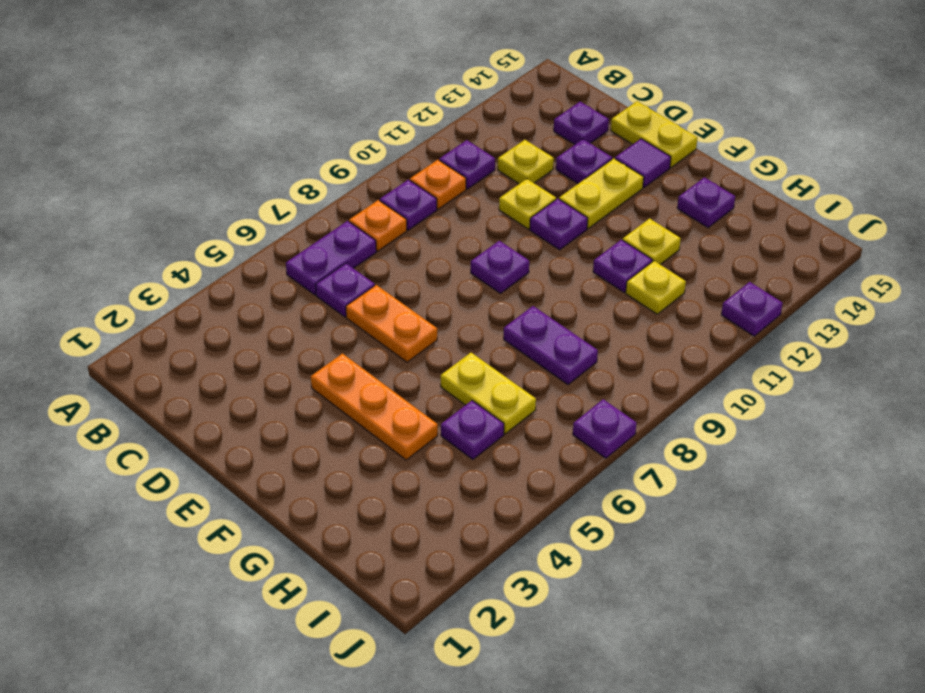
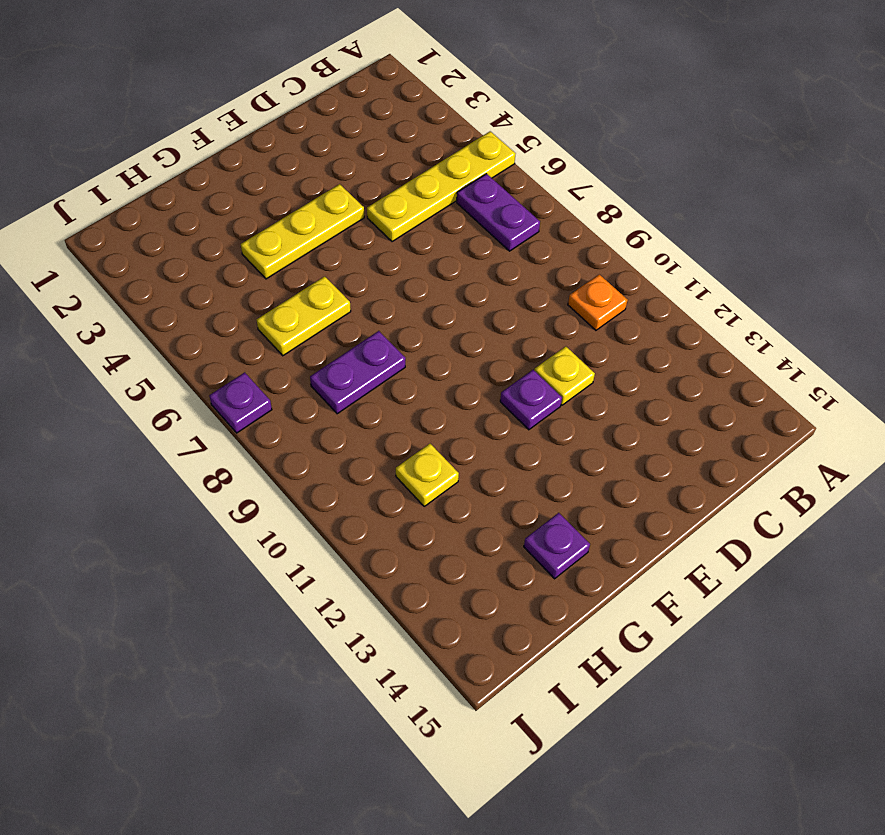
yellow plate A5:D5 level 1 -> none
yellow plate E4:G4 level 1 -> orange plate E4:G4 level 1
none -> orange plate B8 level 1
none -> purple plate B9 level 1
none -> purple plate B11 level 1

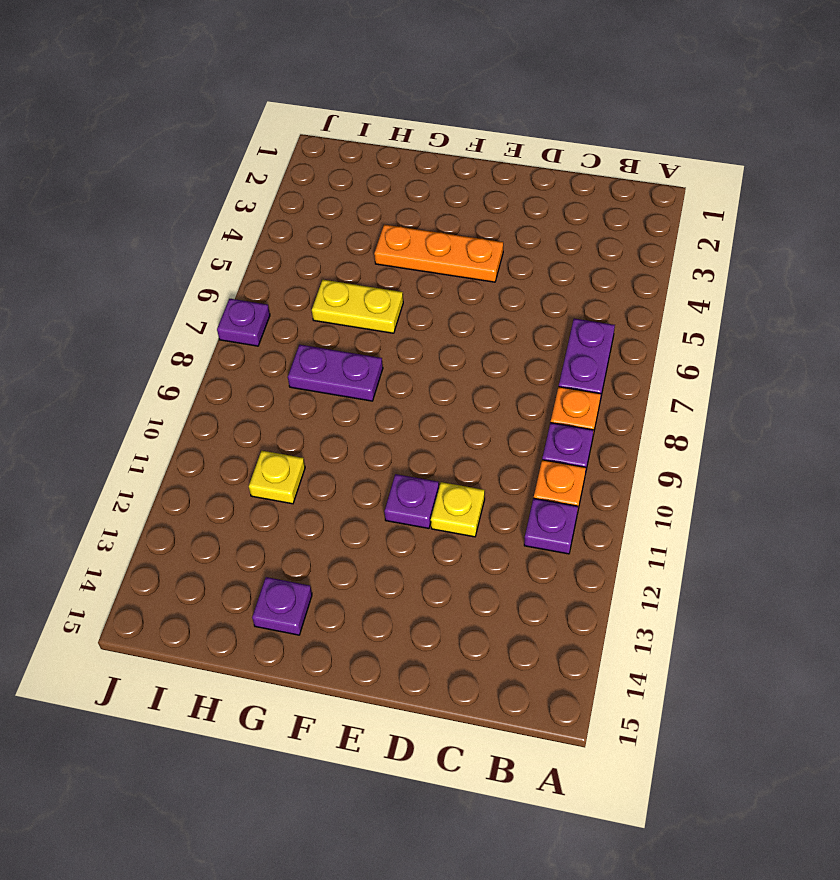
none -> purple plate C6 level 1
none -> yellow plate C12 level 1
none -> purple plate C14 level 1

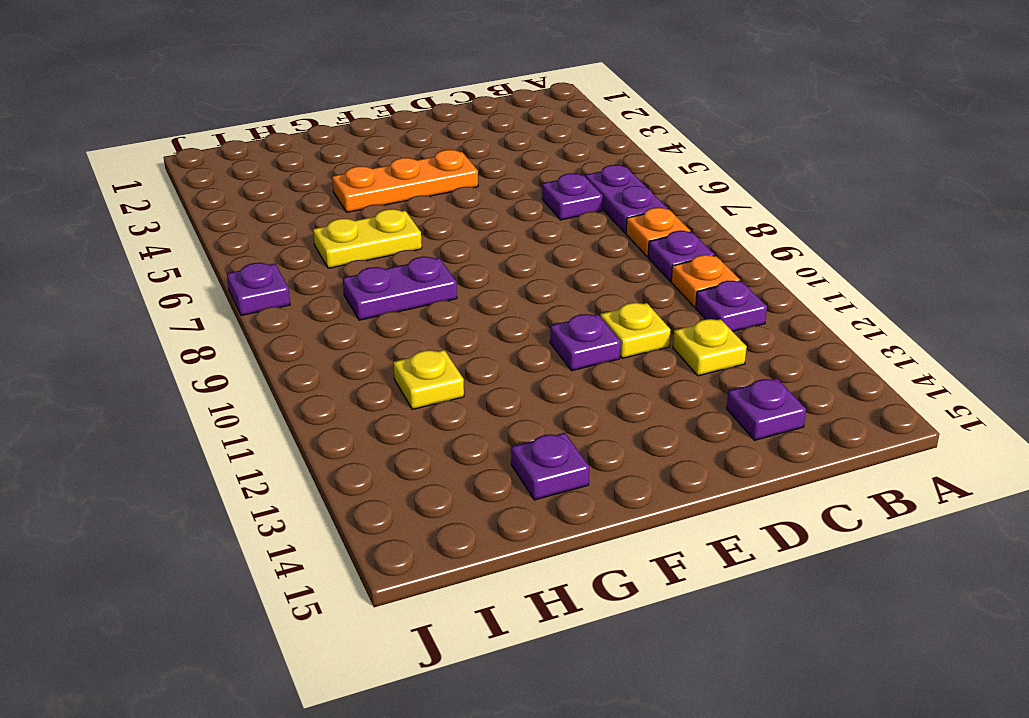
none -> orange plate D6:E6 level 1
none -> purple plate D13 level 1
none -> yellow plate D15:E15 level 1

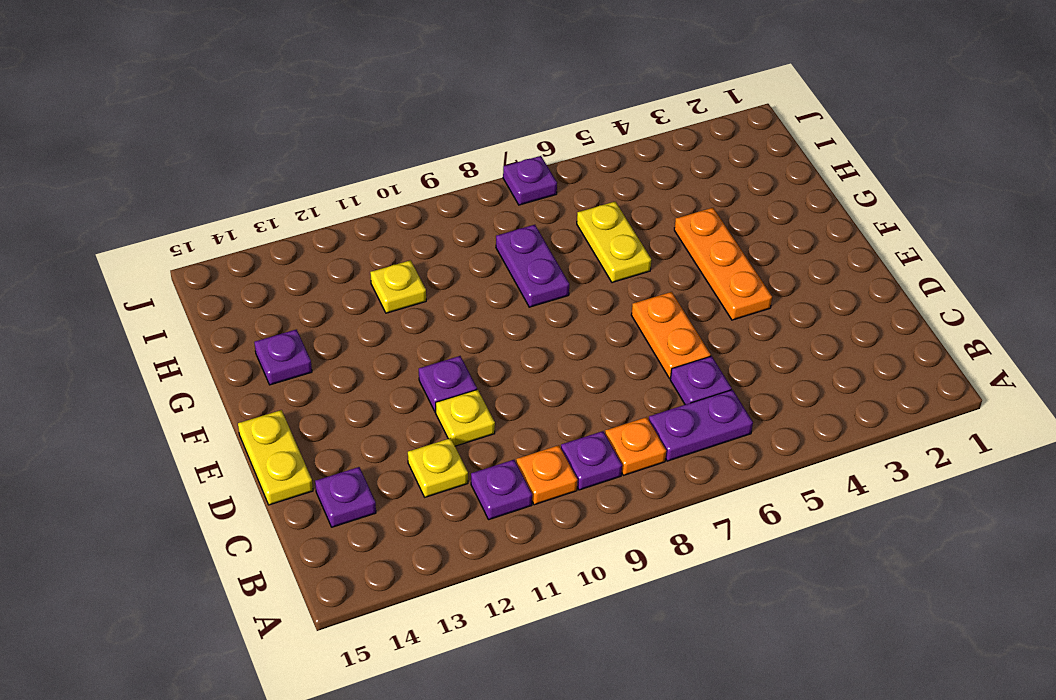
none -> purple plate D13 level 1
none -> purple plate E9 level 1
none -> yellow plate E12:E13 level 1

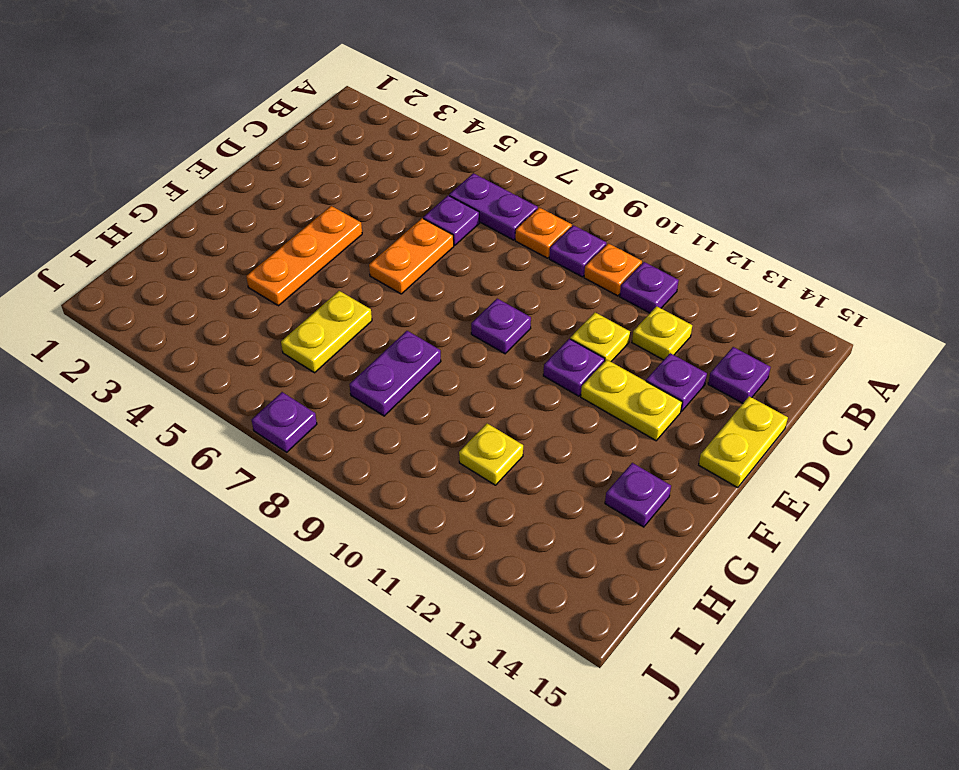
none -> purple tile E14 level 1
none -> purple plate G11 level 1
none -> yellow plate G12 level 1

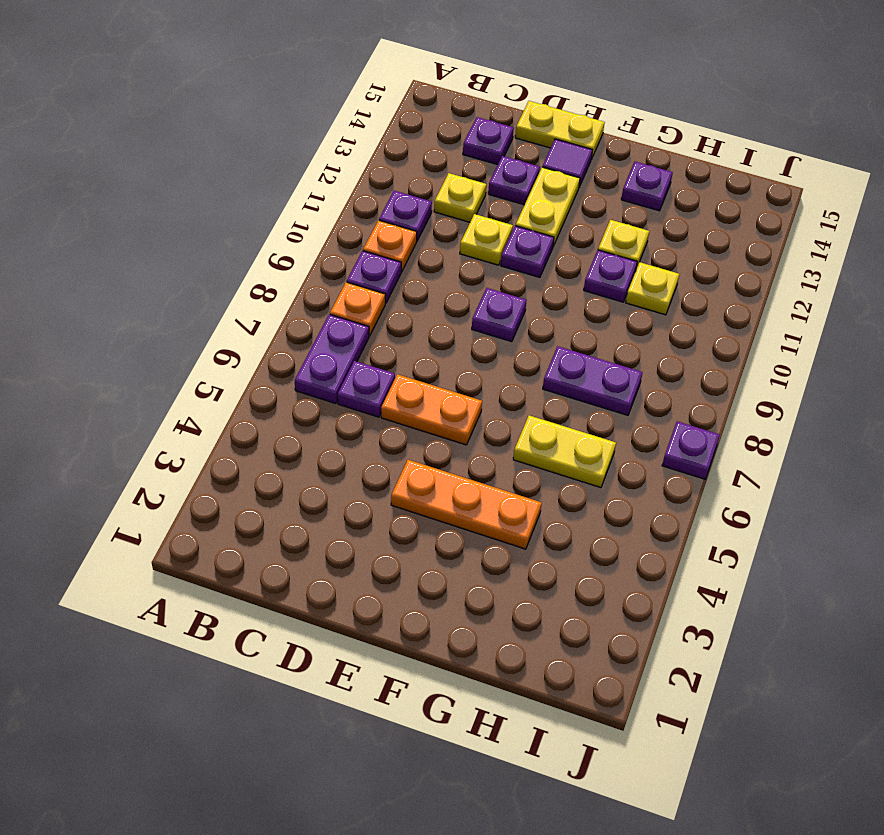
none -> purple plate H5 level 1
none -> purple plate J12 level 1

